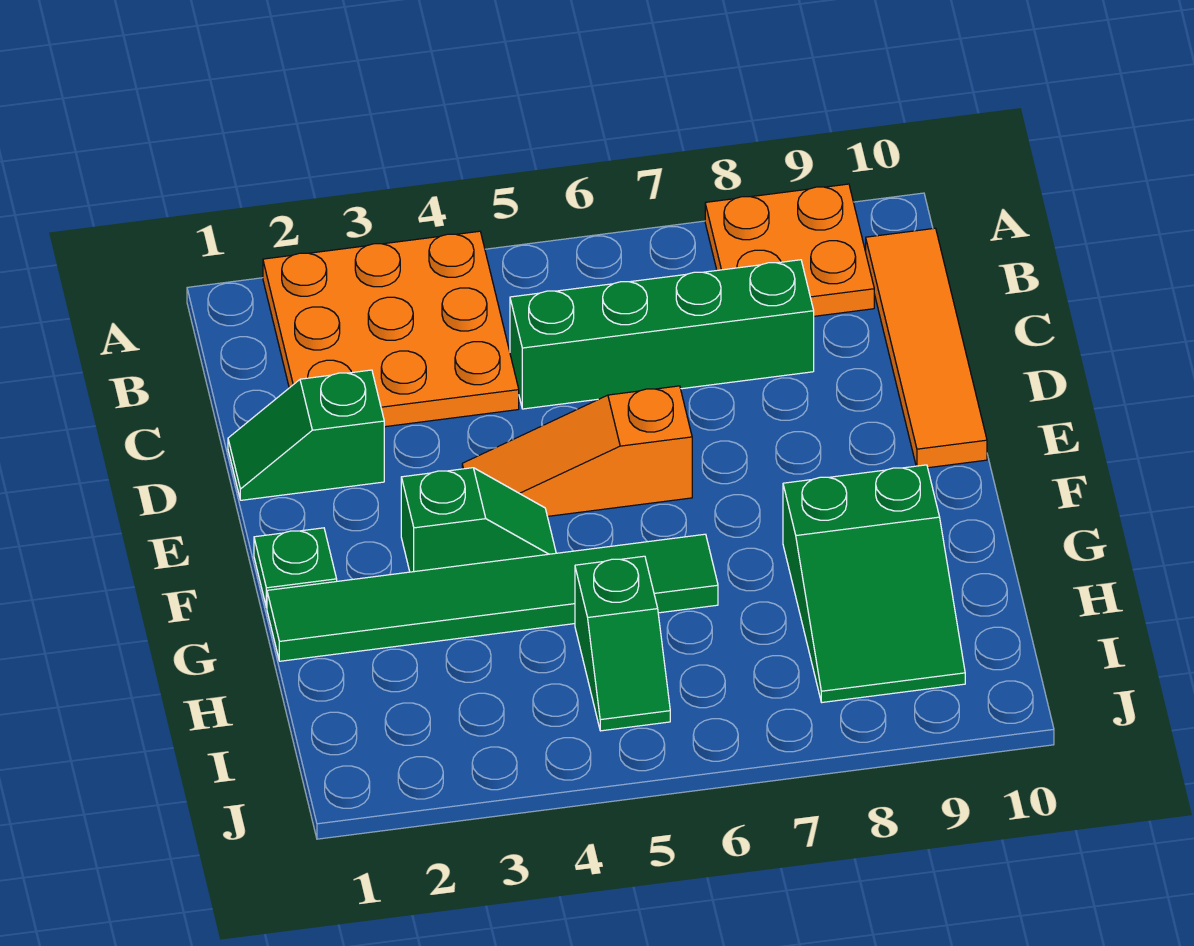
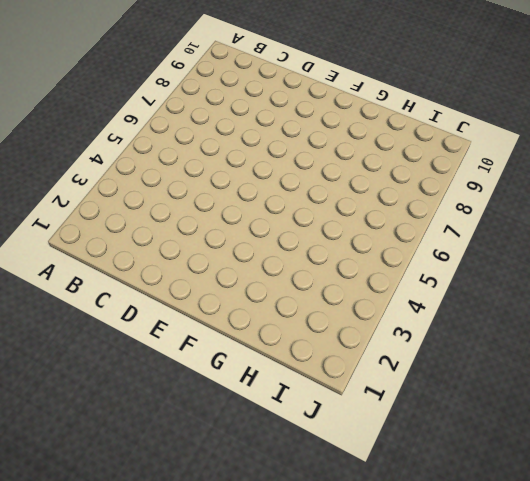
none -> orange plate A2:C4 level 1
none -> orange plate A8:B9 level 1

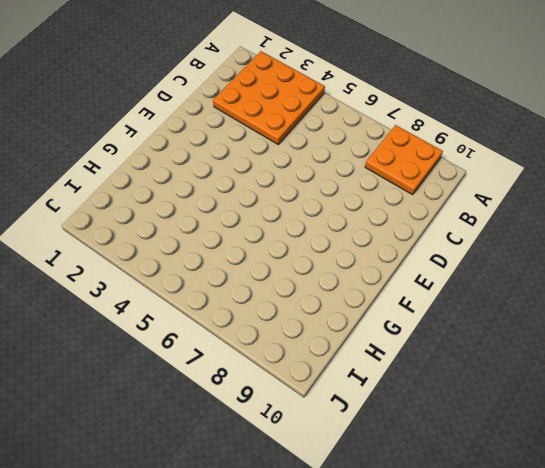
none -> orange tile B10:E10 level 1
none -> green brick C5:C8 level 1

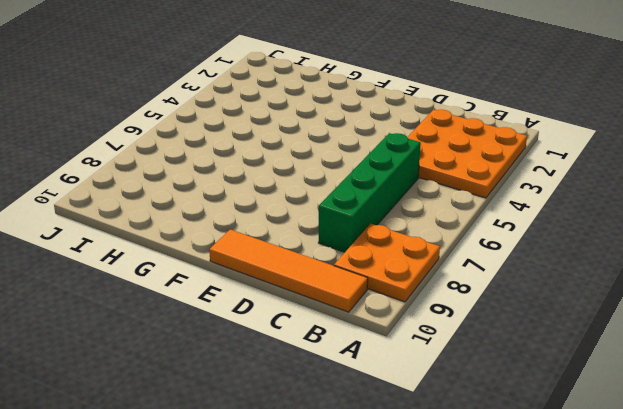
none -> green slope D1:D2 level 1 top 2
none -> orange slope E4:E6 level 1 top 6

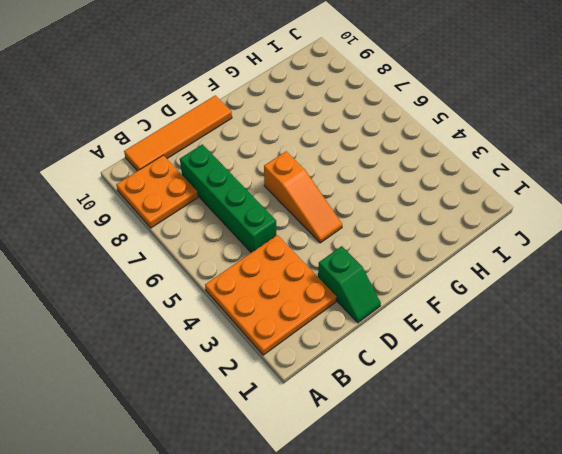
none -> green plate F1 level 1
none -> green slope F3:F4 level 1 top 3

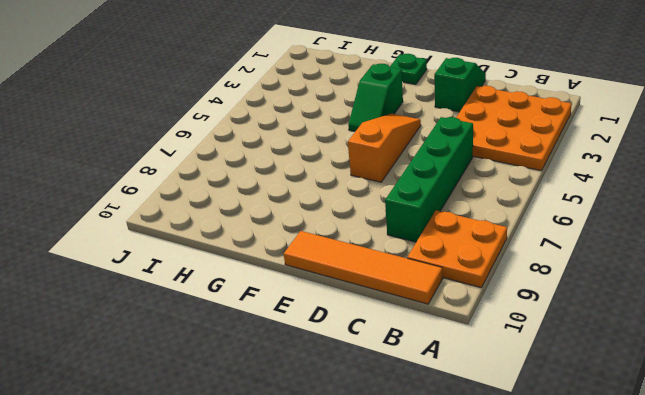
none -> green tile G1:G6 level 1
none -> green slope G8:I9 level 1 top G

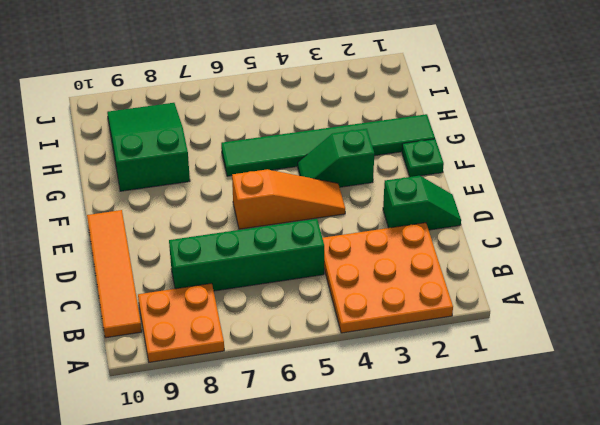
none -> green slope H5:I5 level 1 top H

